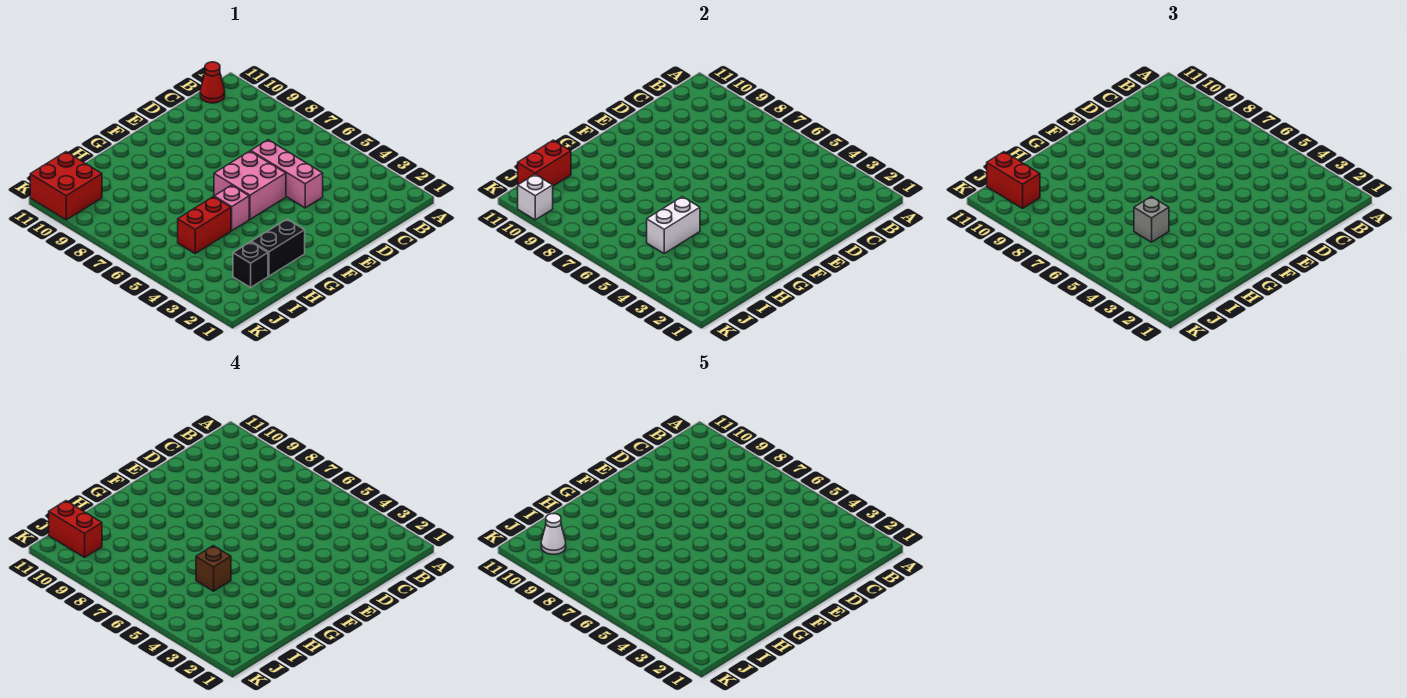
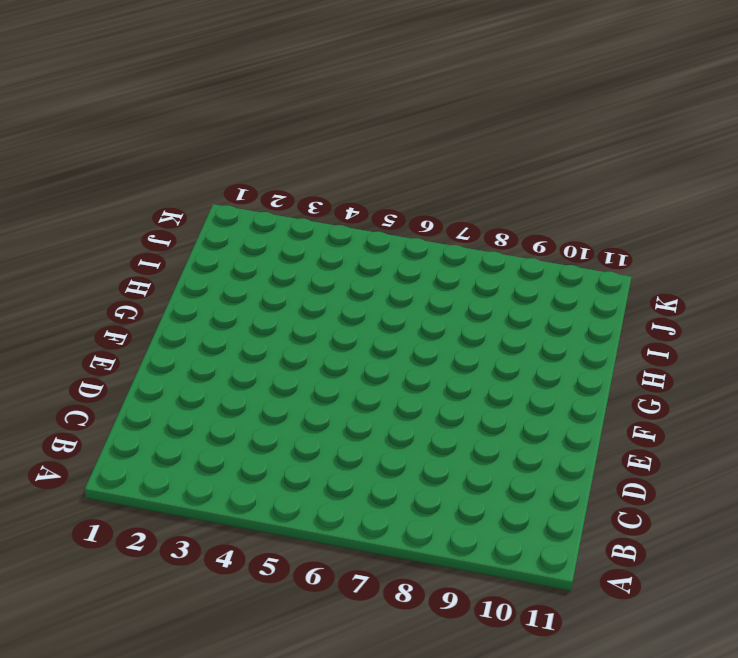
none -> red cone B11 level 1
none -> pink brick D4:D6 level 1
none -> pink brick E5:F6 level 1

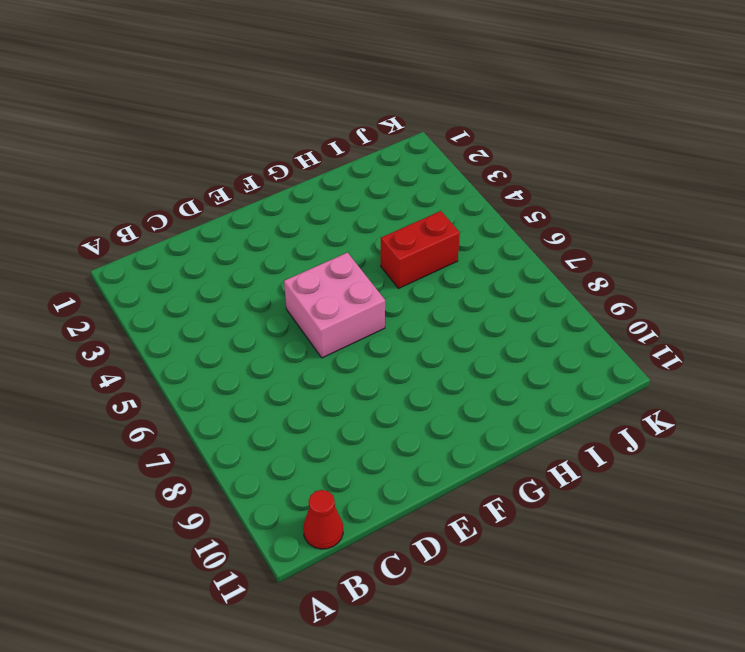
none -> pink brick D4:D6 level 1
none -> black brick G2:H2 level 1
none -> pink brick G5 level 1

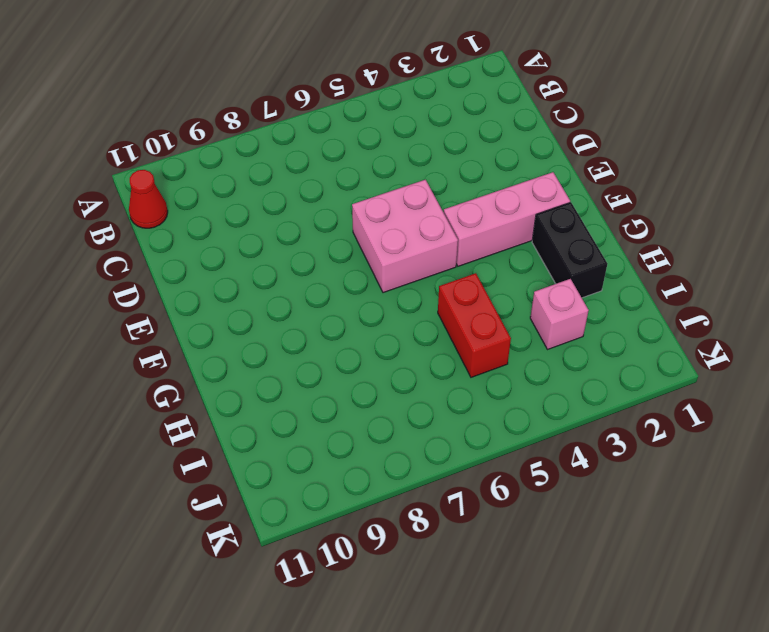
pink brick F2:F4 level 1 -> pink brick D4:D6 level 1
pink brick I3 level 1 -> pink brick G5 level 1
none -> black brick I2 level 1
none -> red brick J10:K11 level 1
none -> white brick H5:I5 level 2

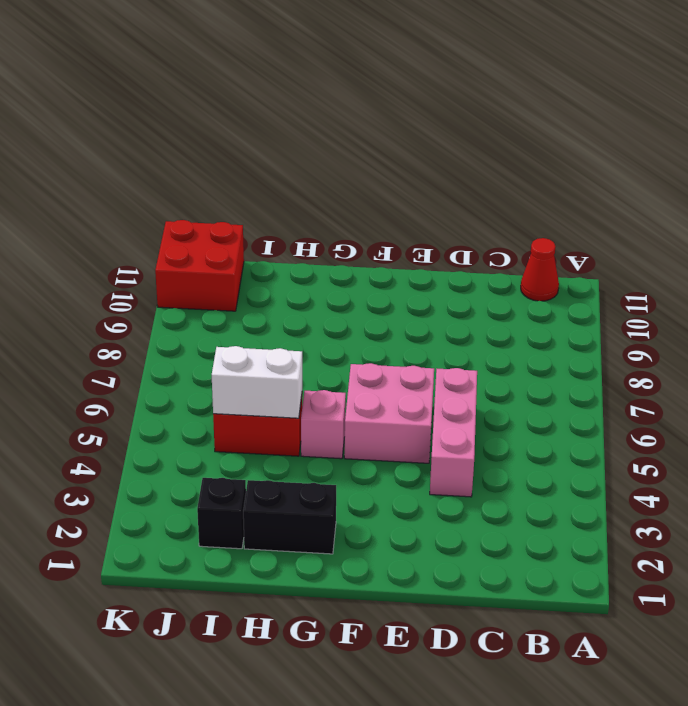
none -> red brick I11:J11 level 2
none -> white brick K10 level 2
none -> grey brick H5 level 3

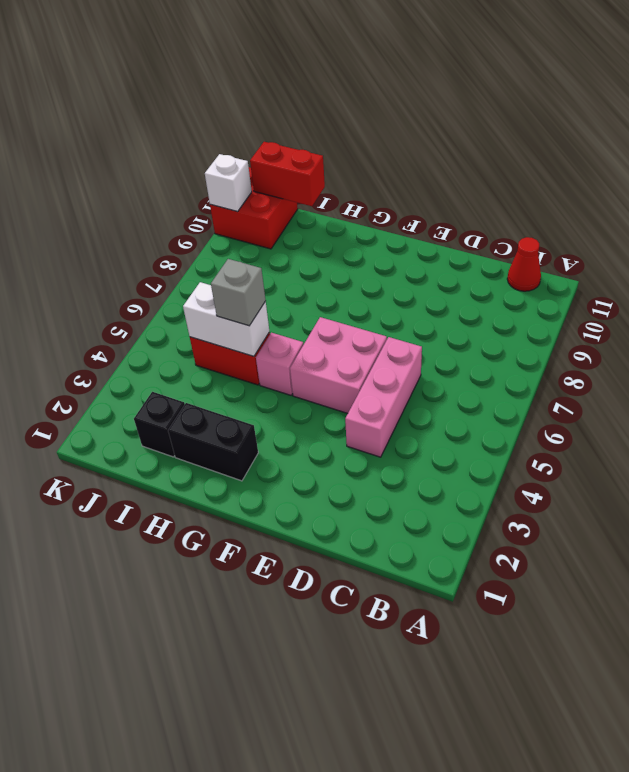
none -> red brick J10:J11 level 3
none -> brown brick H5 level 4
none -> red brick J10:J11 level 4

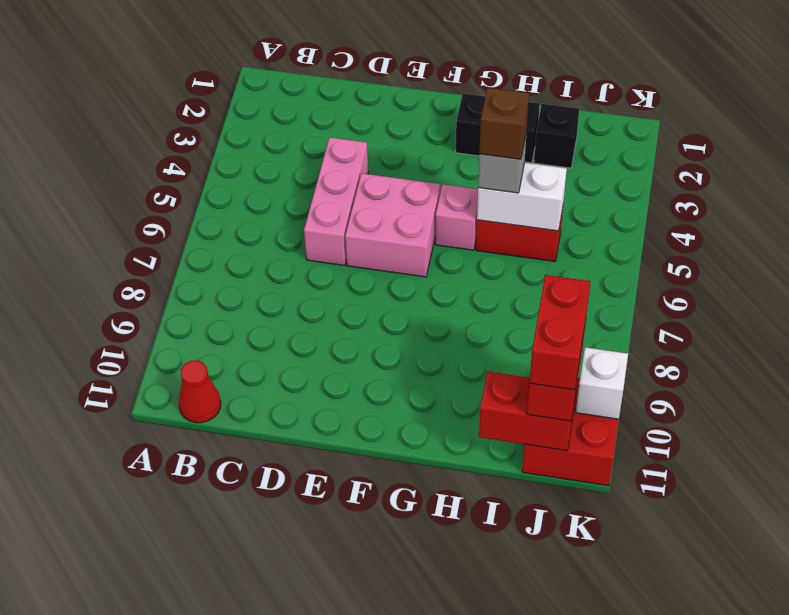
none -> white cone J10 level 5

